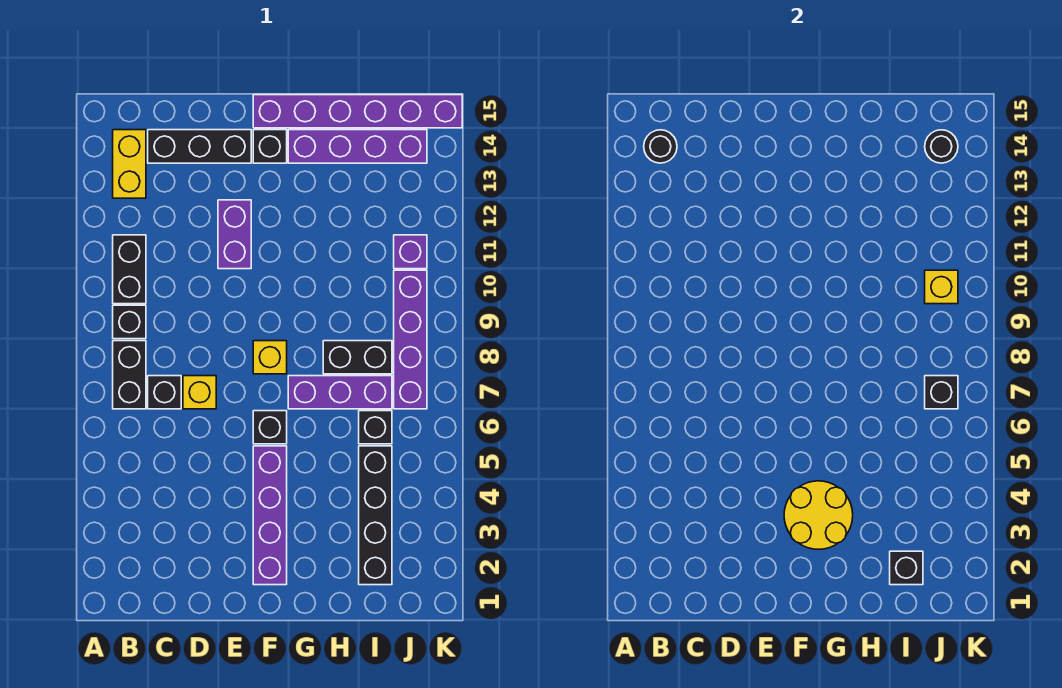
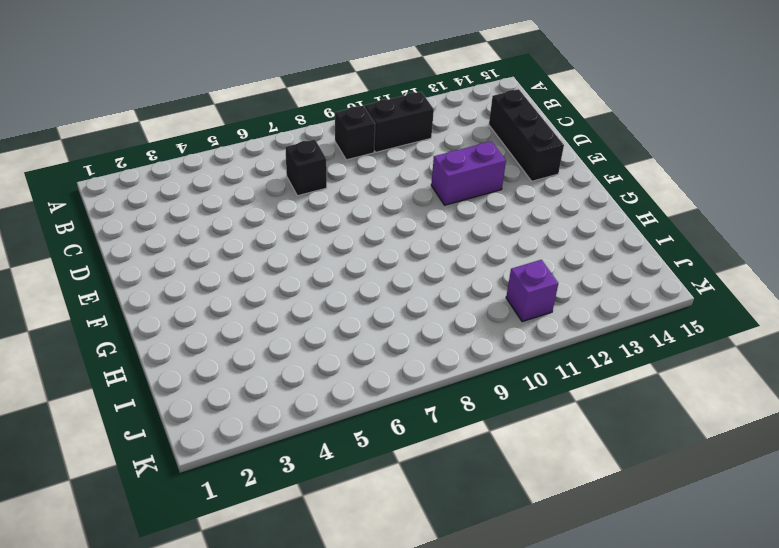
none -> black brick B7:B8 level 1
none -> yellow brick B13:B14 level 1
none -> yellow brick D7 level 1

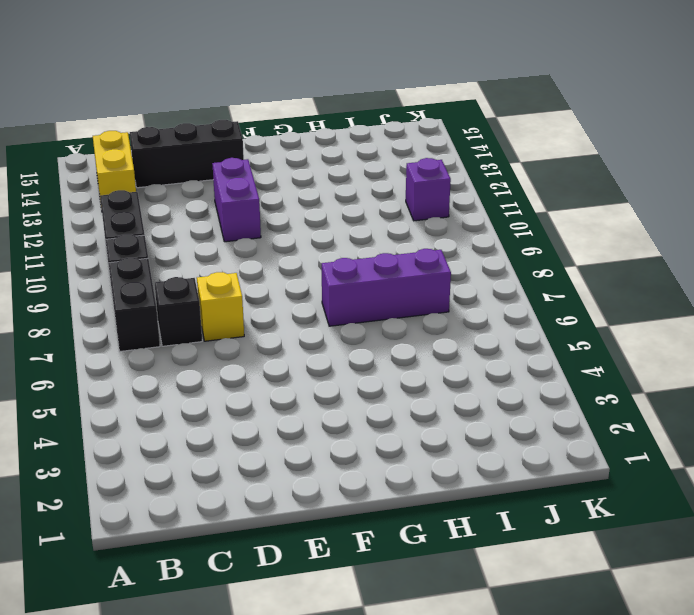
none -> purple brick F2:F5 level 1
none -> black brick F6 level 1
none -> yellow brick F8 level 1

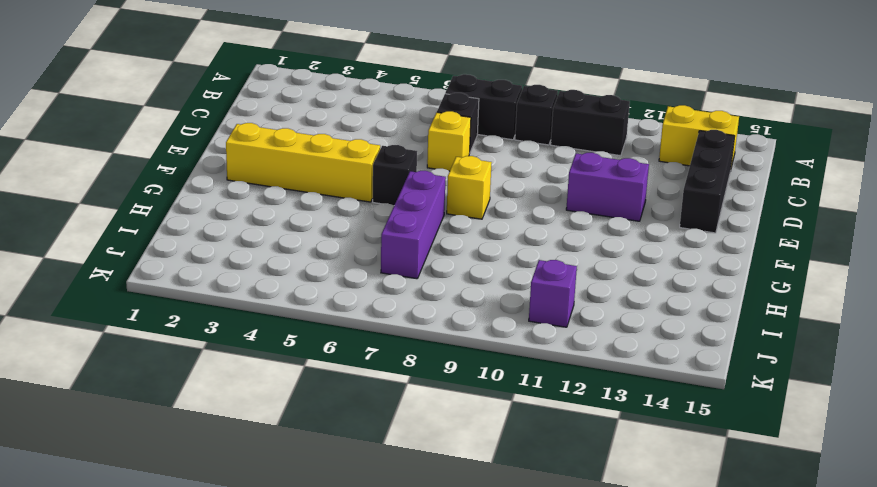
yellow brick F2:F5 level 1 -> purple brick F2:F5 level 1
none -> black brick F14 level 1
none -> purple brick F15:K15 level 1
none -> purple brick G14:J14 level 1

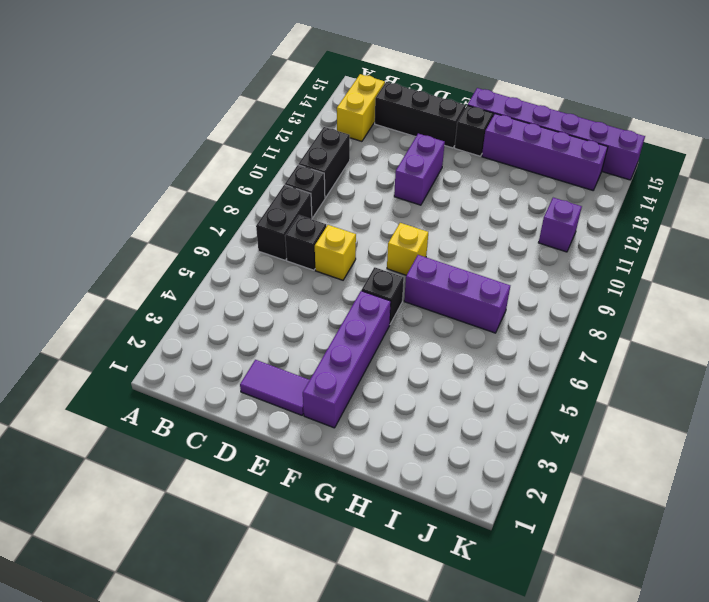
purple tile D2:E2 level 1 -> none
none -> black brick H8:I8 level 1
none -> black brick I2:I5 level 1
none -> black brick I6 level 1

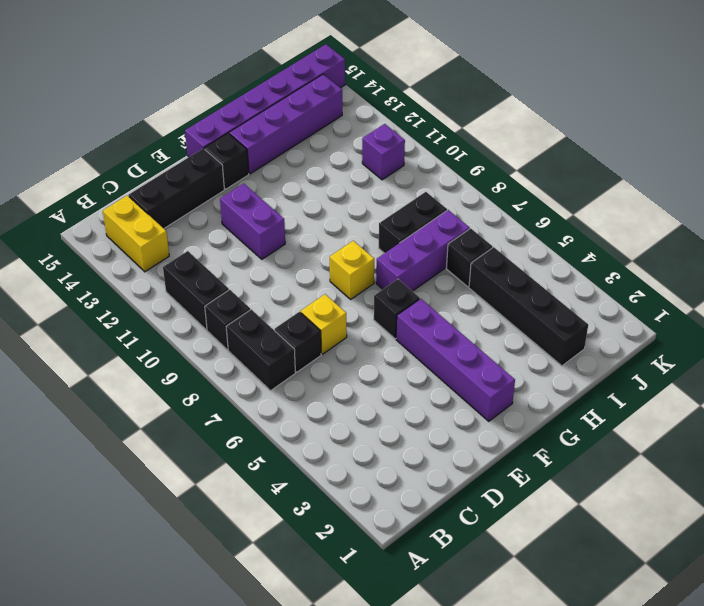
none -> purple brick J7:J10 level 1
none -> black round brick B14 level 2
none -> yellow round brick F3:G4 level 2

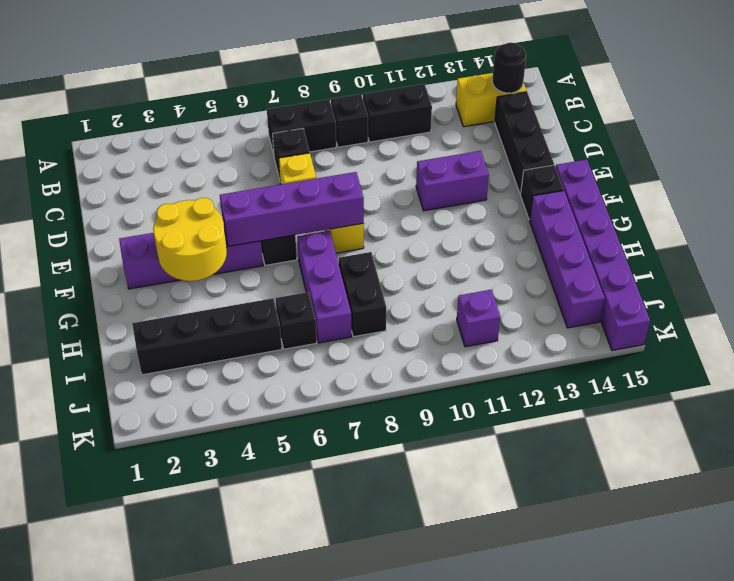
purple brick F5:F8 level 2 -> purple brick J7:J10 level 1
none -> black brick I2 level 2
none -> black brick J7 level 2
none -> yellow brick J10 level 2

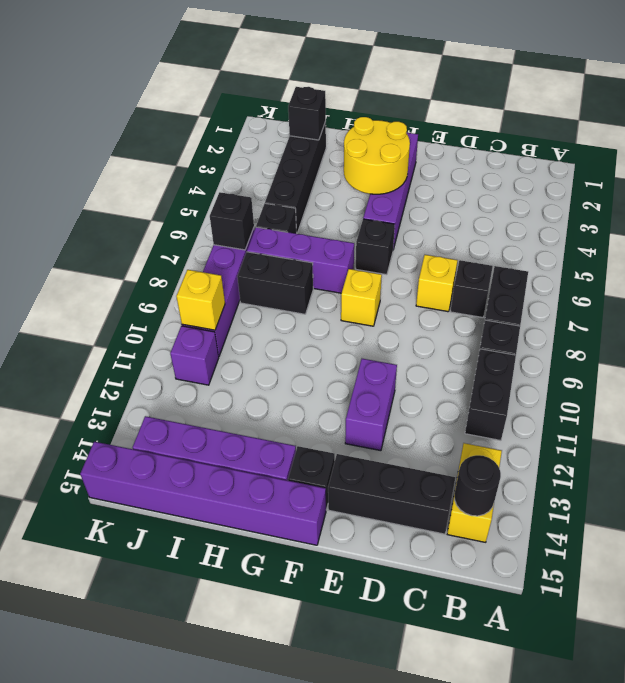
none -> black round brick J14 level 2

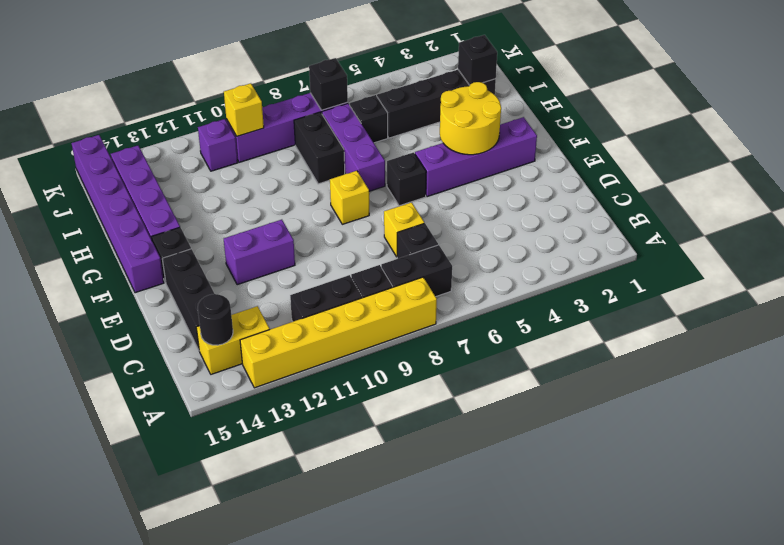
yellow brick A8:A13 level 1 -> none
none -> black round brick J14 level 2

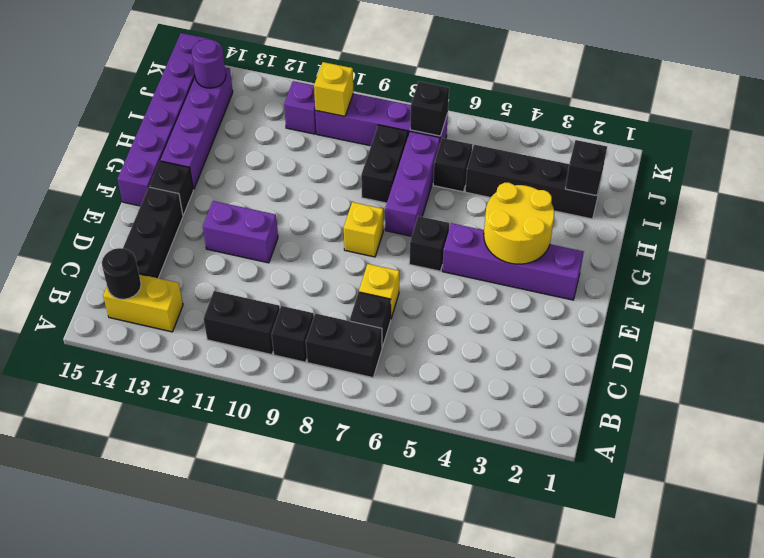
purple round brick J14 level 2 -> black round brick J14 level 2

